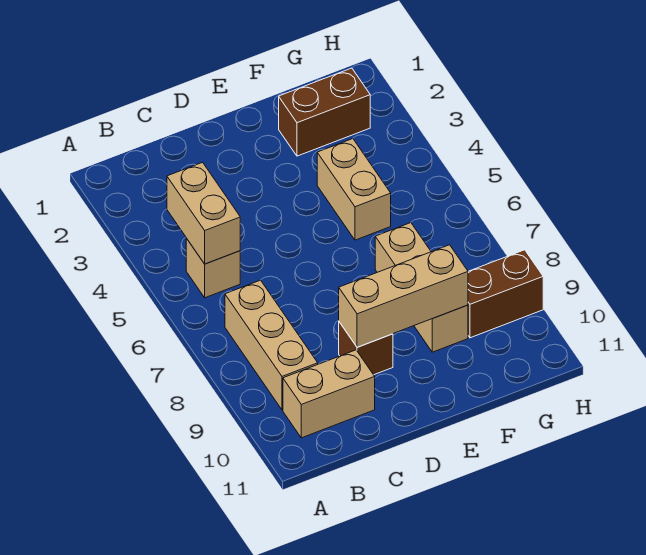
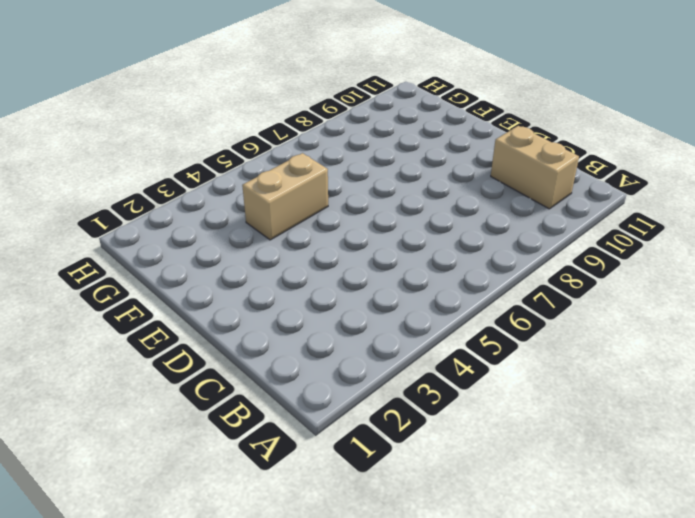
none -> tan brick B5 level 1
none -> tan brick B7:B9 level 1

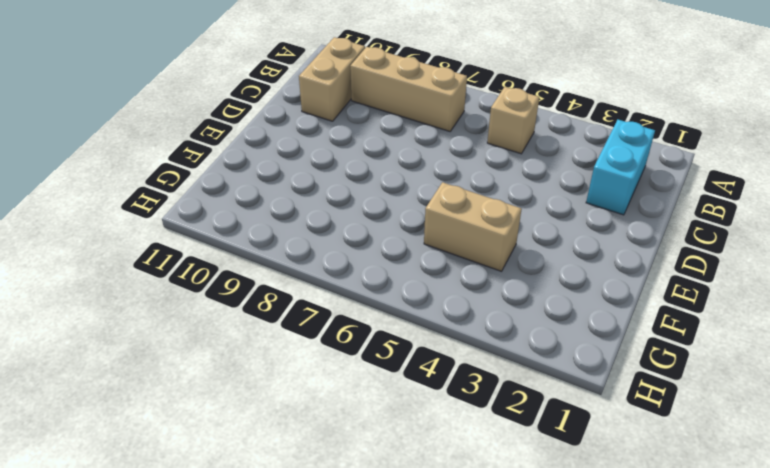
cyan brick B2:C2 level 1 -> none
none -> brown brick D9 level 1
none -> brown brick F2:G2 level 1

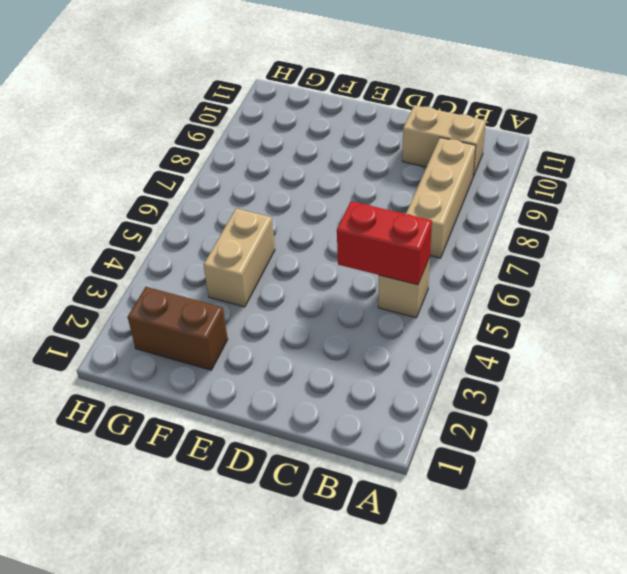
red brick B5:C5 level 2 -> tan brick B4:B5 level 2
none -> brown brick D9 level 1
none -> tan brick F7:F9 level 1

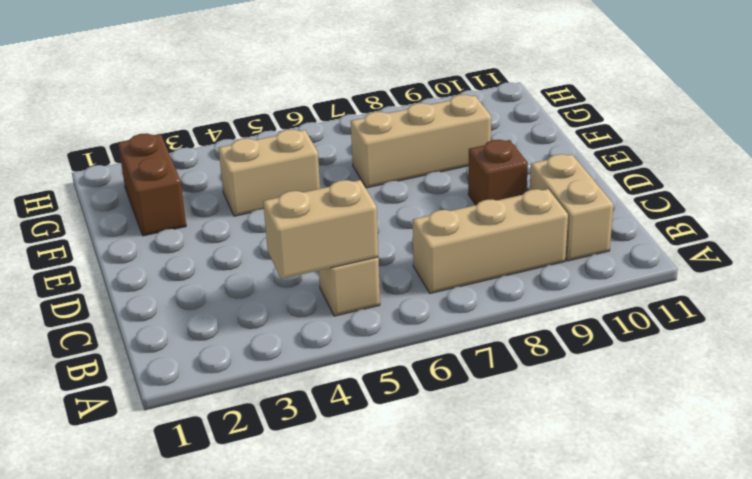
none -> brown brick G9:H9 level 1
none -> tan brick D9:F9 level 2

